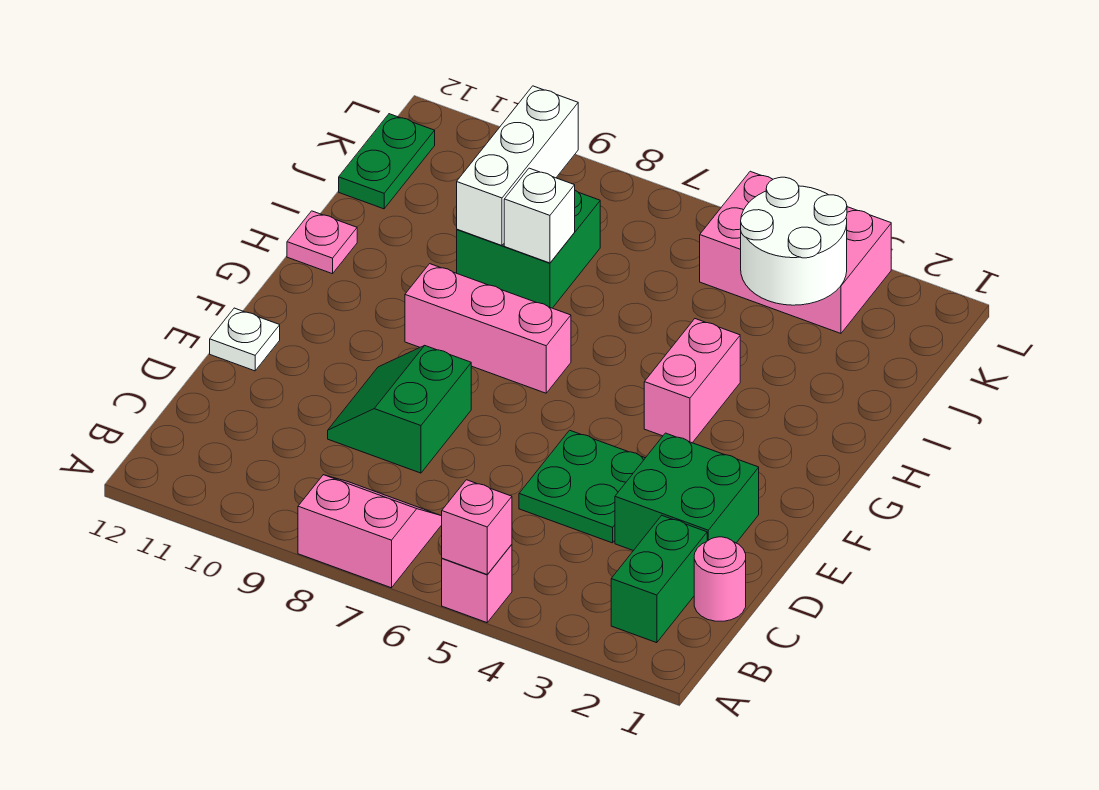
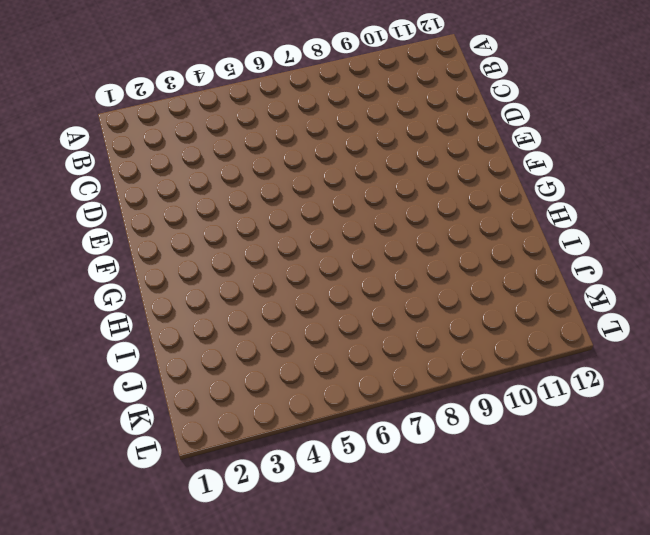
none -> pink brick A5 level 1
none -> pink slope A7:B8 level 1 top A
none -> green brick B2:C2 level 1

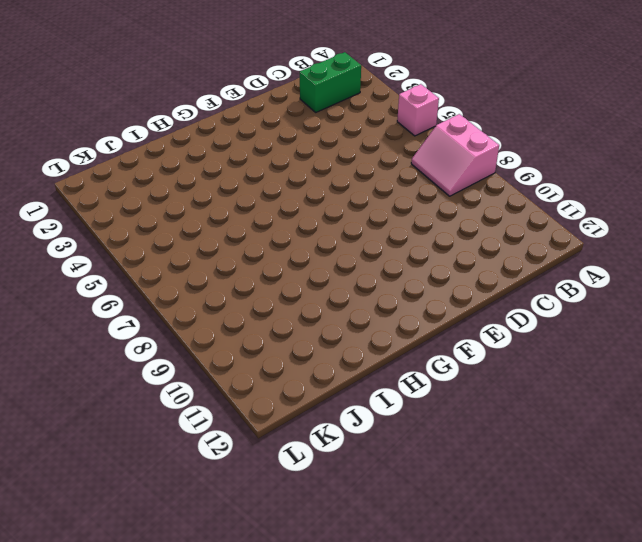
none -> pink round brick C1 level 1
none -> green brick D2:E3 level 1
none -> green plate D4:E5 level 1

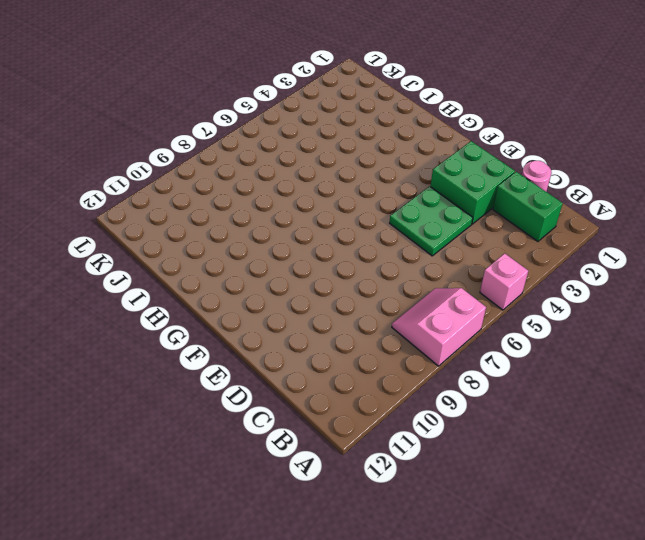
none -> green slope D8:E9 level 1 top 8
none -> white plate E12 level 1
none -> pink brick G4:H4 level 1

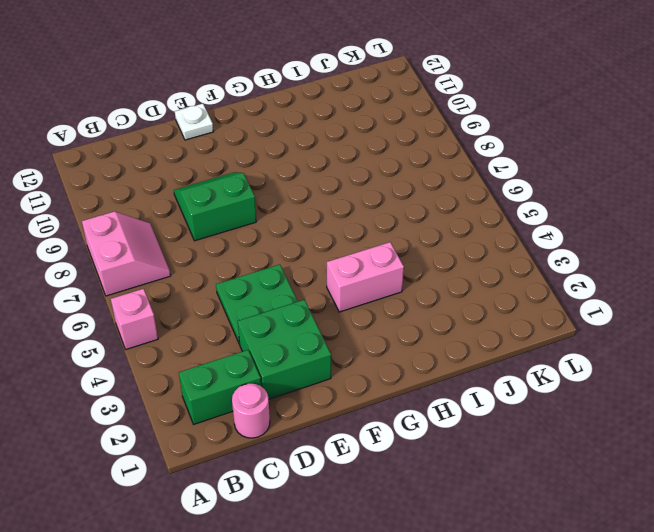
none -> pink brick G7:G9 level 1
none -> pink plate H12 level 1
none -> green brick I8:J9 level 1

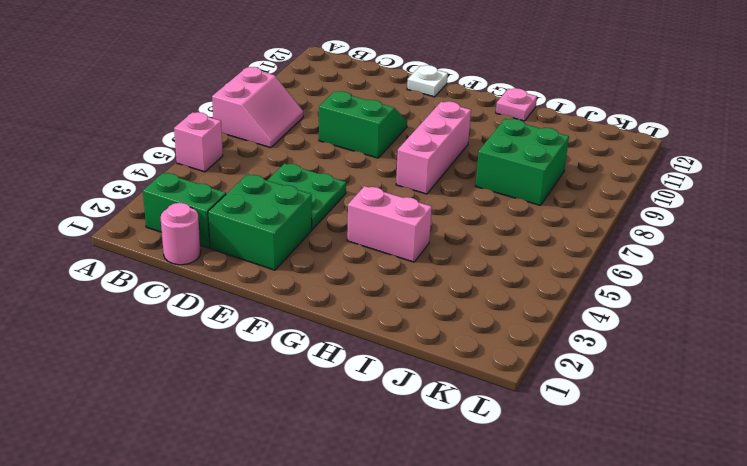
none -> green plate J12:K12 level 1
none -> pink brick K3:L5 level 1
none -> pink brick A5 level 2

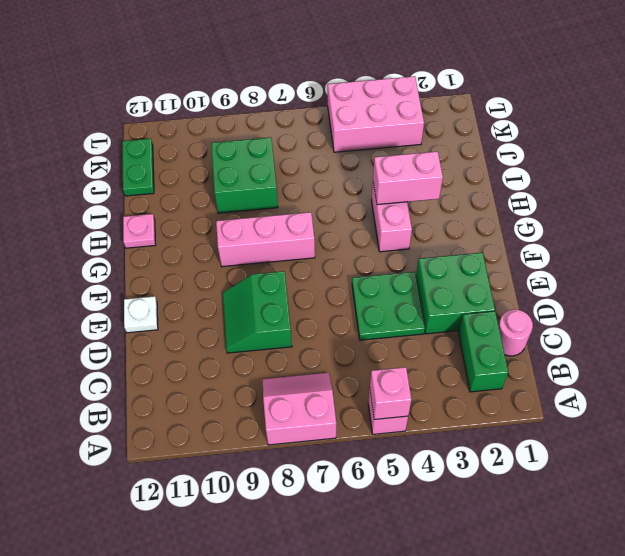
pink brick H3:H4 level 2 -> none
none -> white brick I8 level 2
none -> white brick I9:K9 level 2
none -> white round brick J3:K4 level 2

